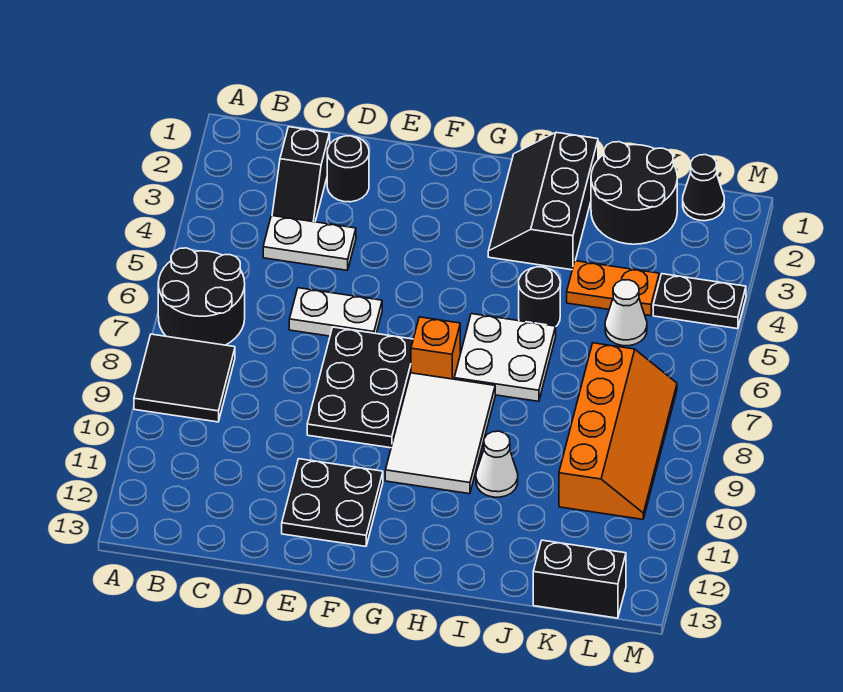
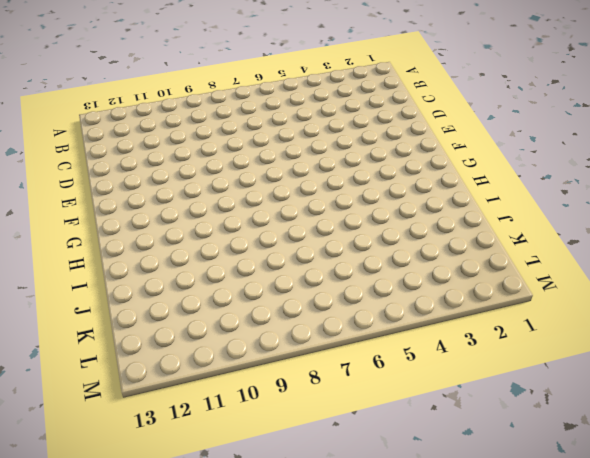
none -> black round brick A6:B7 level 1
none -> black tile A8:B9 level 1
none -> black slope C2:C3 level 1 top 2

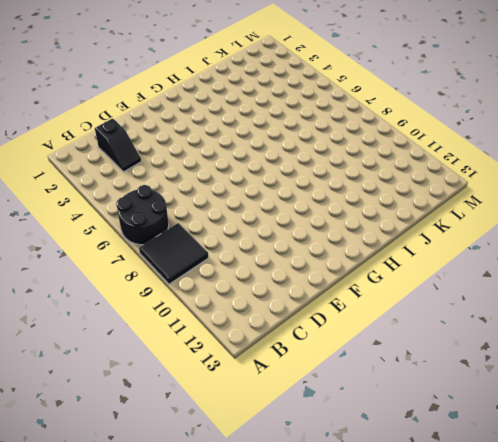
none -> white plate C4:D4 level 1
none -> black round brick D2 level 1
none -> white plate D6:E6 level 1

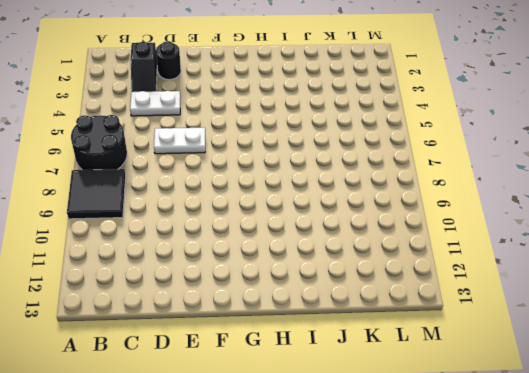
none -> black plate E7:F9 level 1
none -> black plate E11:F12 level 1
none -> orange brick G7 level 1

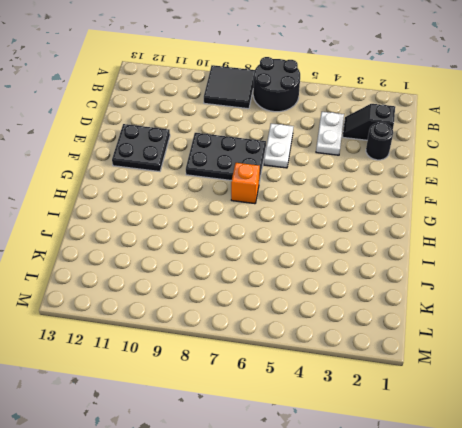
none -> white tile G8:H10 level 1
none -> black slope H1:I3 level 1 top I
none -> white plate H6:I7 level 1

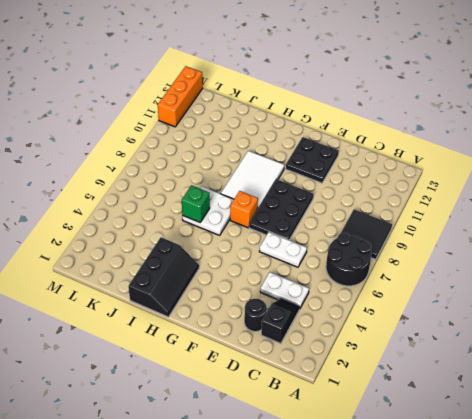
green brick I6 level 2 -> none
orange brick M11:M13 level 1 -> none
none -> black round brick I5 level 1
none -> white cone I10 level 1
none -> black round brick J1:K2 level 1

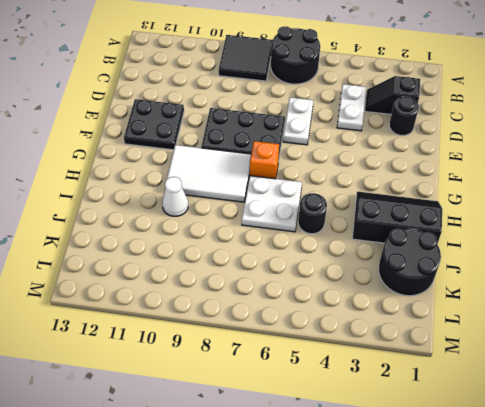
none -> orange plate J4:K4 level 1
none -> white cone K5 level 1
none -> orange slope K7:L10 level 1 top K

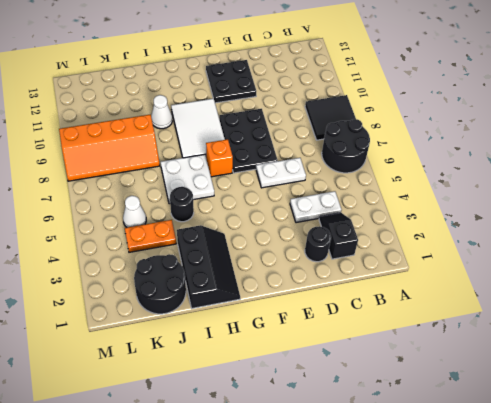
orange slope J8:M9 level 1 top 9 -> orange slope K7:L10 level 1 top K
none -> black brick K13:L13 level 1
none -> black cone L1 level 1
none -> black plate L4:M4 level 1

